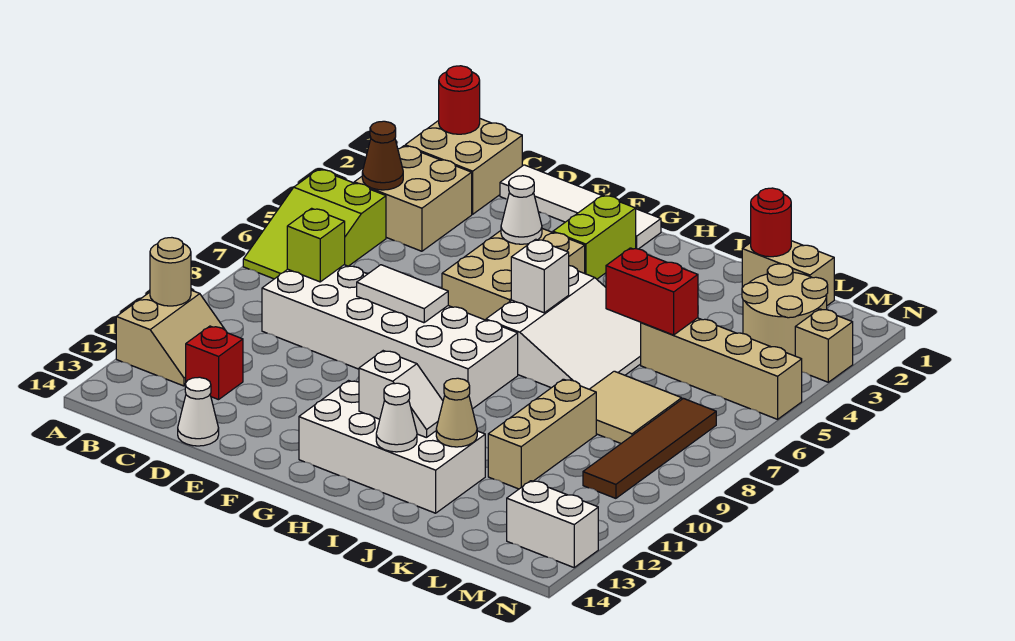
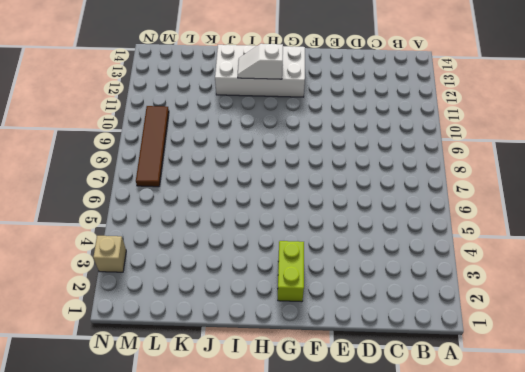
none -> lime slope A5:B7 level 1 top 5
none -> tan slope A11:B12 level 1 top A
none -> tan brick B1:C2 level 1
none -> tan brick B3:C4 level 1

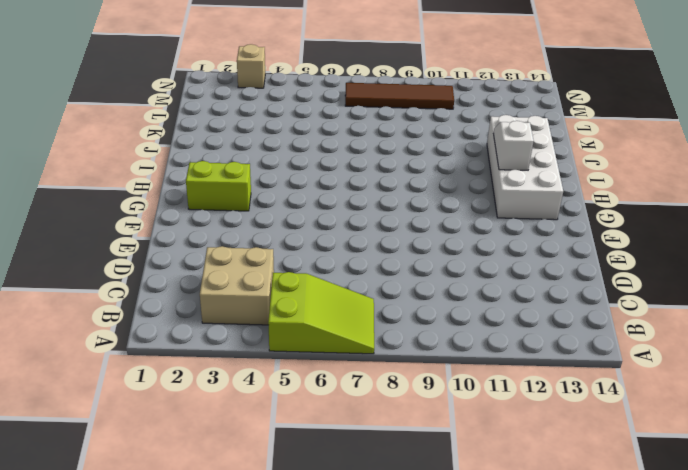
none -> tan slope A11:B12 level 1 top A
none -> tan brick B1:C2 level 1
none -> white brick C8:H9 level 1
none -> red brick C12 level 1

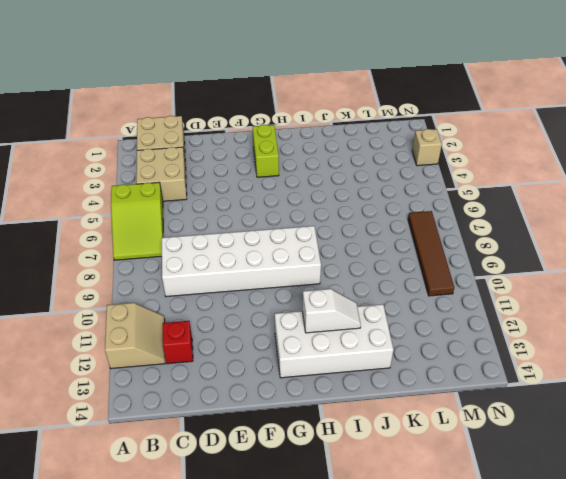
none -> white tile D1:G1 level 1
none -> white cone D14 level 1
none -> tan brick F4:G6 level 1
none -> white slope H5:J7 level 1 top H

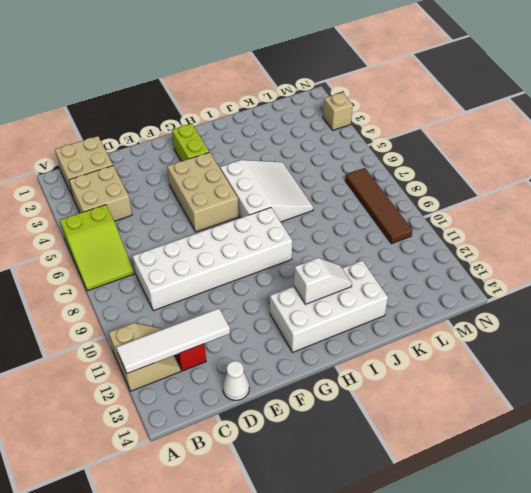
white tile A12:D12 level 2 -> white tile D1:G1 level 1
none -> tan brick K1:L1 level 1
none -> tan brick K5:N5 level 1
none -> tan tile K7:L8 level 1
none -> tan brick K9:K11 level 1

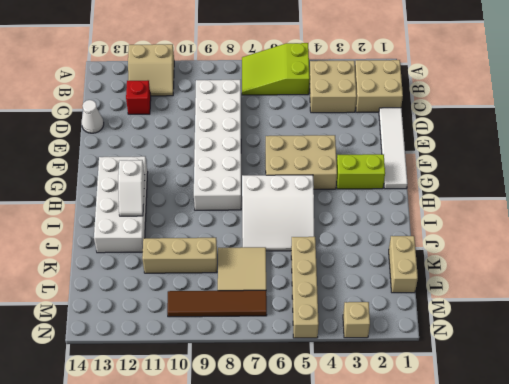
none -> tan round brick L2:M3 level 1
none -> white brick M13:N13 level 1
none -> tan round brick A11 level 2
none -> red round brick B1 level 2

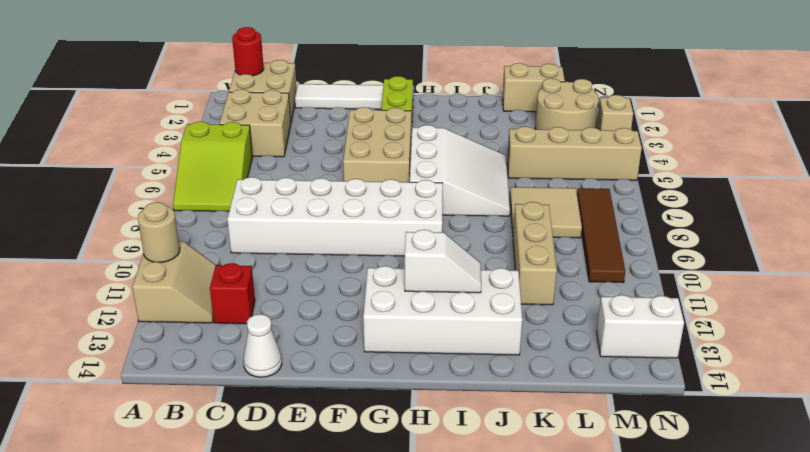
none -> brown cone B4 level 2
none -> lime brick C8 level 2
none -> white tile E8:F8 level 2
none -> white cone F4 level 2

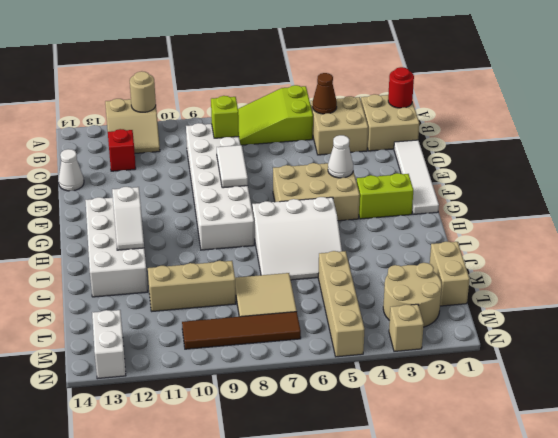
none -> white brick H6 level 2
none -> white cone I13 level 2
none -> red brick J5:K5 level 2
none -> tan cone J12 level 2

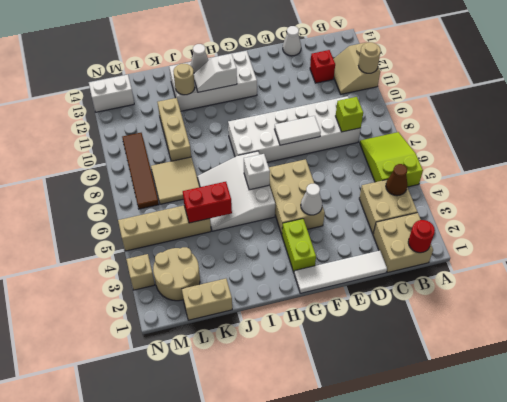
tan round brick J12 level 2 -> tan cone J12 level 2
none -> red round brick K1 level 2

